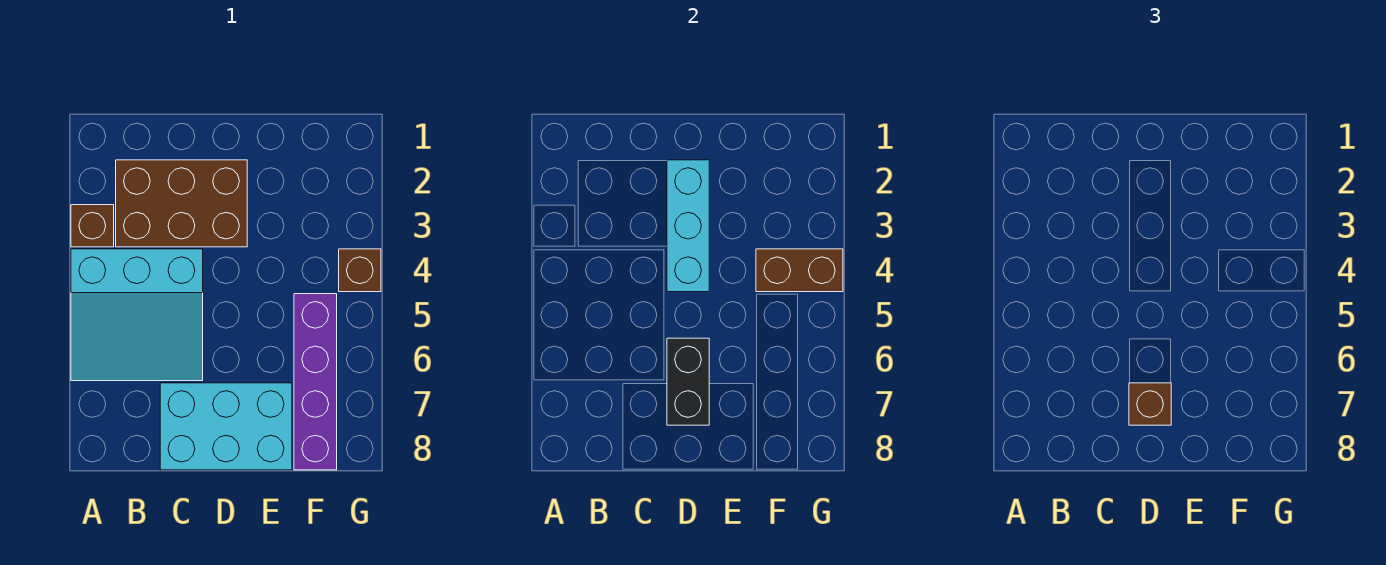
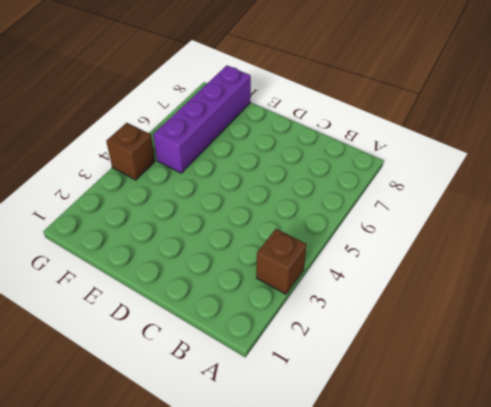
none -> cyan slope A4:C6 level 1 top 4
none -> brown brick B2:D3 level 1

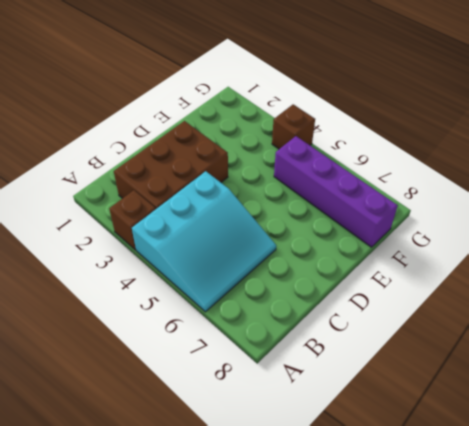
none -> cyan brick C7:E8 level 1
none -> cyan brick D2:D4 level 2

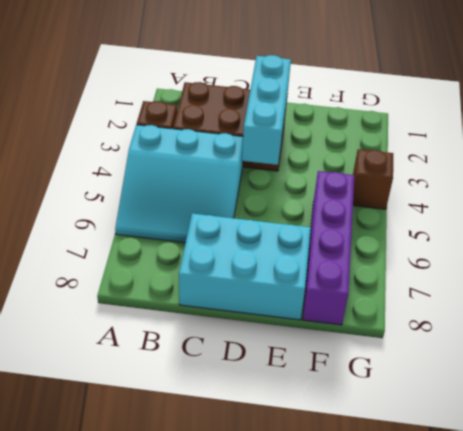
none -> black brick D6:D7 level 2
none -> brown brick F4:G4 level 2

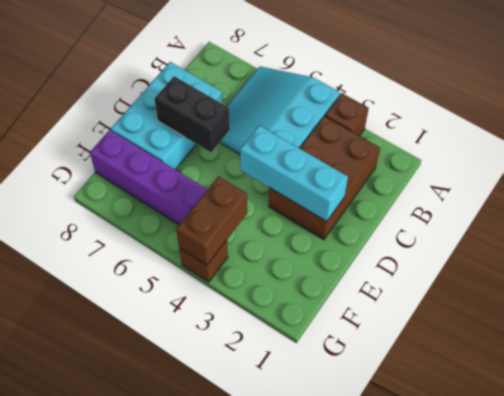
none -> brown brick D7 level 3

